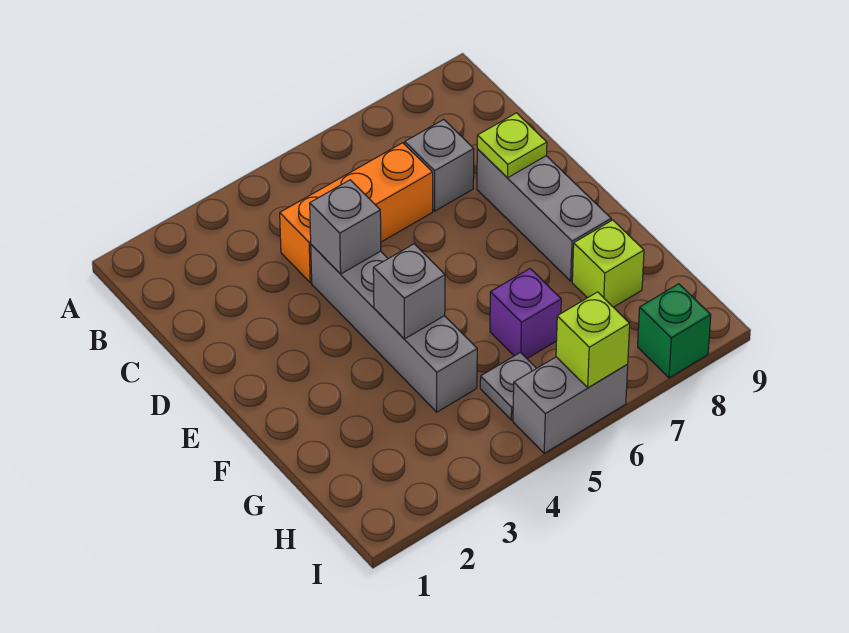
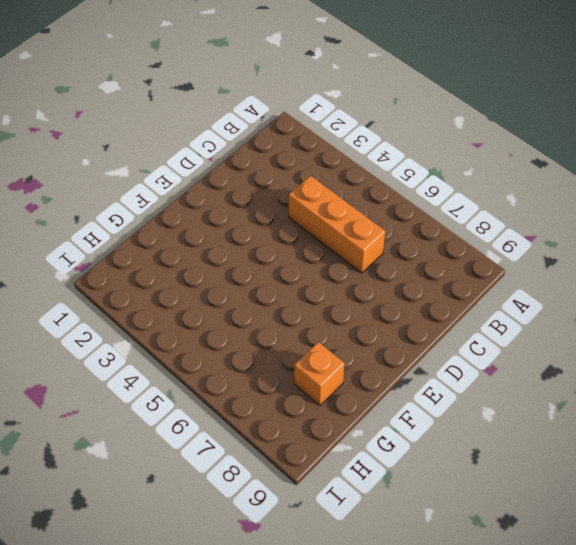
orange brick G8 level 1 -> lime brick G8 level 1
none -> grey brick C7 level 1
none -> grey brick D4:G4 level 1
none -> grey brick D8:F8 level 1

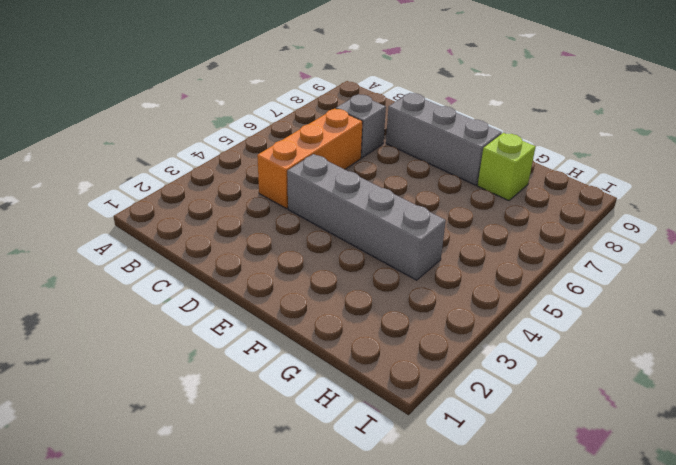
none -> purple brick G6 level 1
none -> grey plate H5 level 1
none -> grey brick I5:I6 level 1

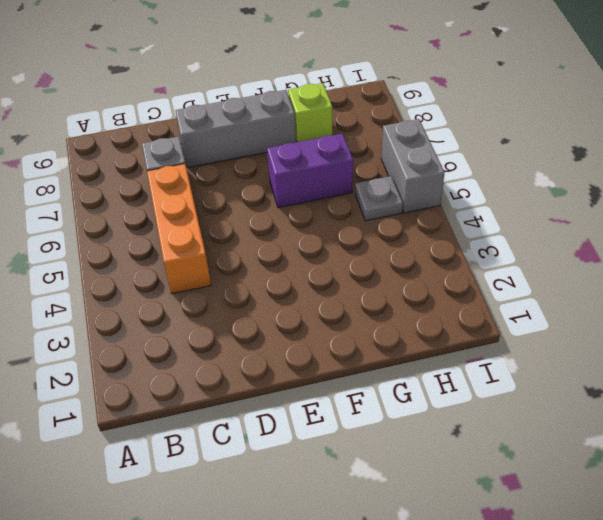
purple brick F6:G6 level 1 -> purple brick G6 level 1
none -> grey brick D4:G4 level 1
none -> green brick I8 level 1
none -> grey brick D4 level 2

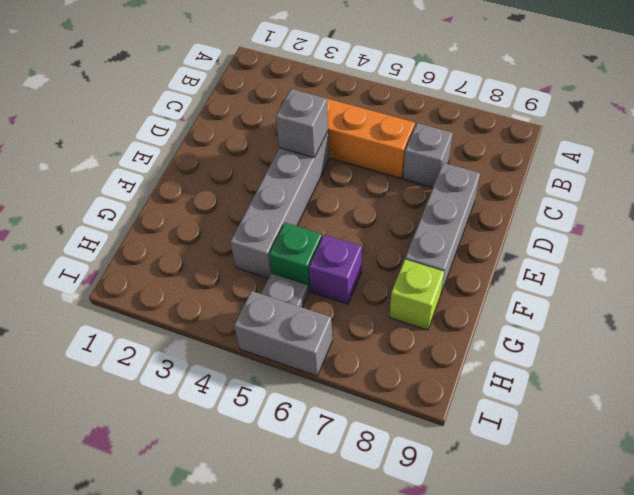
green brick G5 level 1 -> green brick I8 level 1
none -> lime plate D8 level 2
none -> grey brick F4 level 2
none -> lime brick I6 level 2

